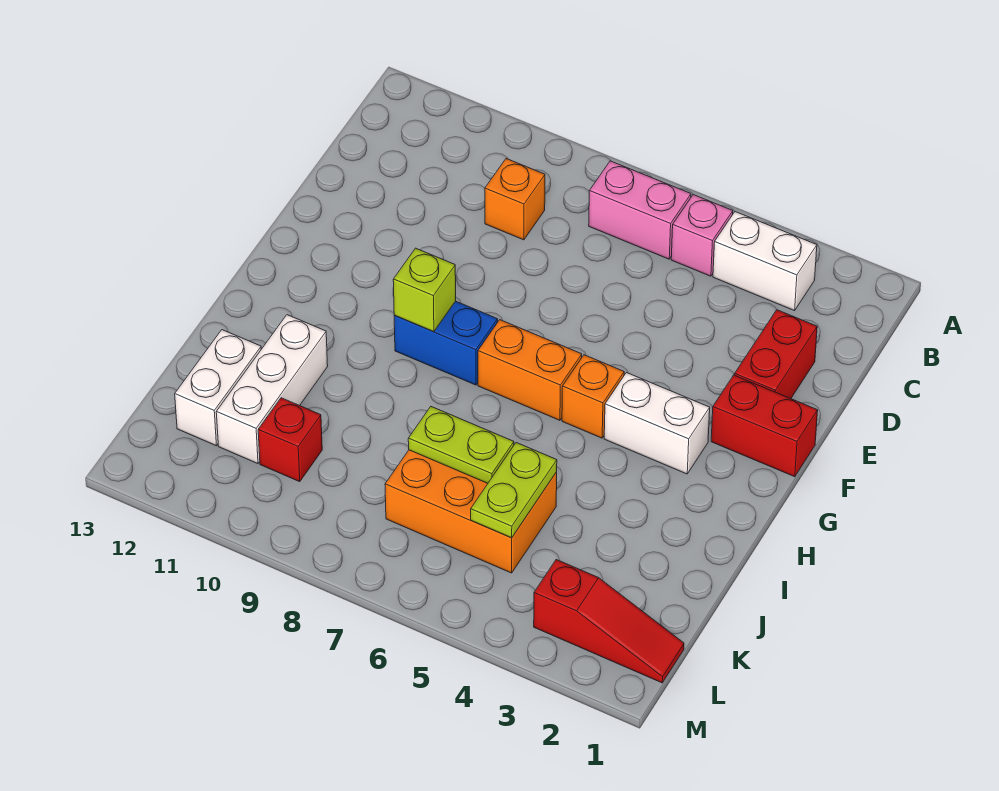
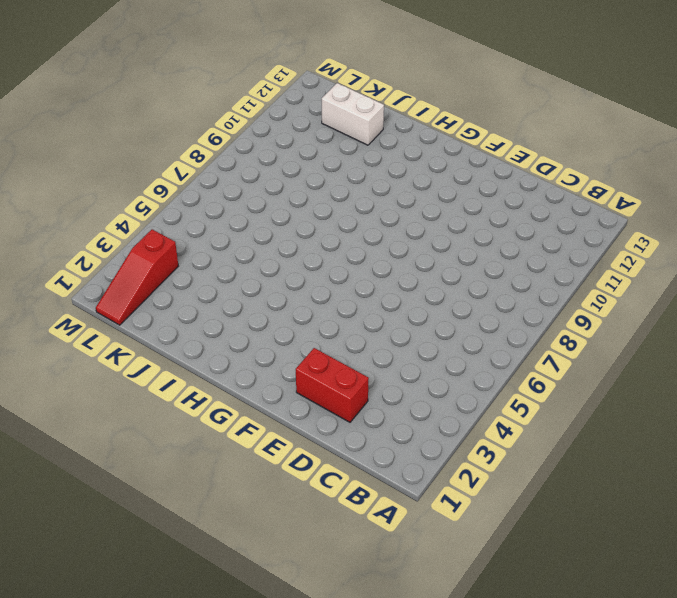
none -> white brick B3:B4 level 1
none -> pink brick B5 level 1
none -> pink brick B6:B7 level 1

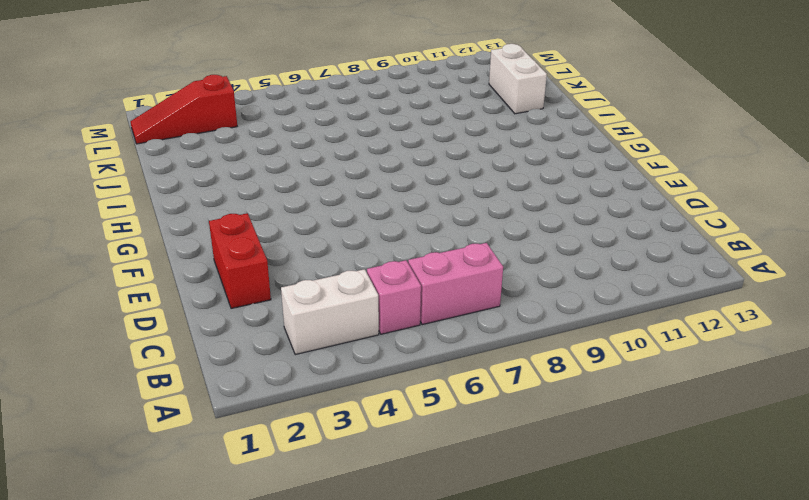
none -> orange brick C9 level 1
none -> red brick F1:F2 level 1
none -> white brick G3:G4 level 1

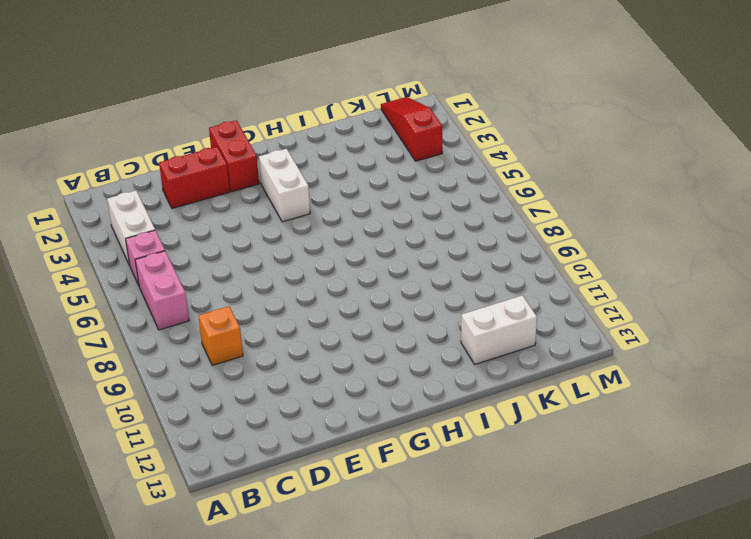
none -> orange brick G5 level 1
none -> orange brick G6:G7 level 1
none -> blue brick G8:G9 level 1

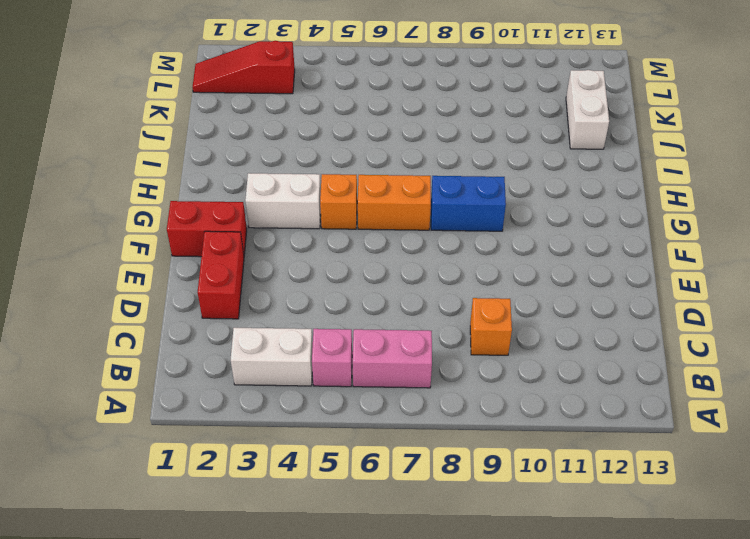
none -> white brick I11:K11 level 1
none -> orange brick J5:K7 level 1
none -> red brick K10 level 1

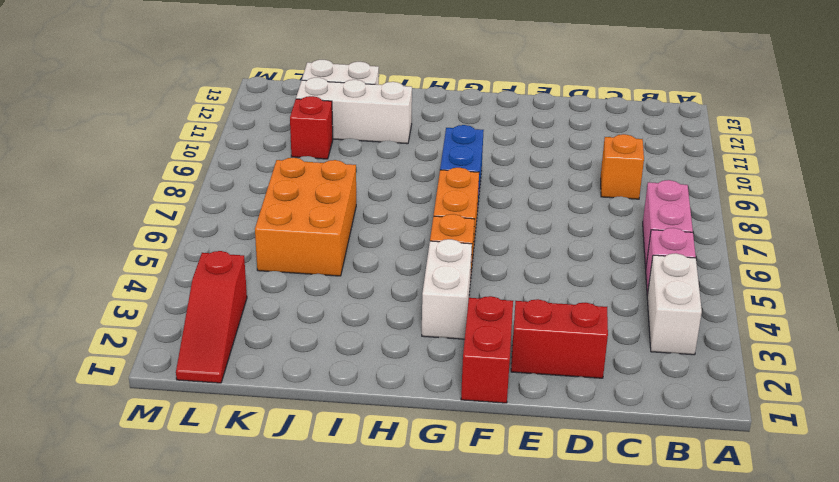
none -> lime brick G9 level 2
none -> lime plate J5:K5 level 2
none -> lime plate J6:J7 level 2

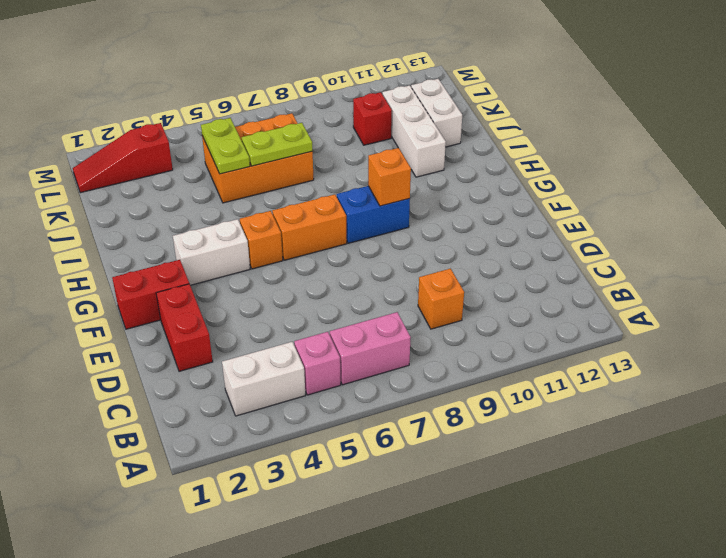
orange brick G9 level 2 -> lime brick G9 level 2

